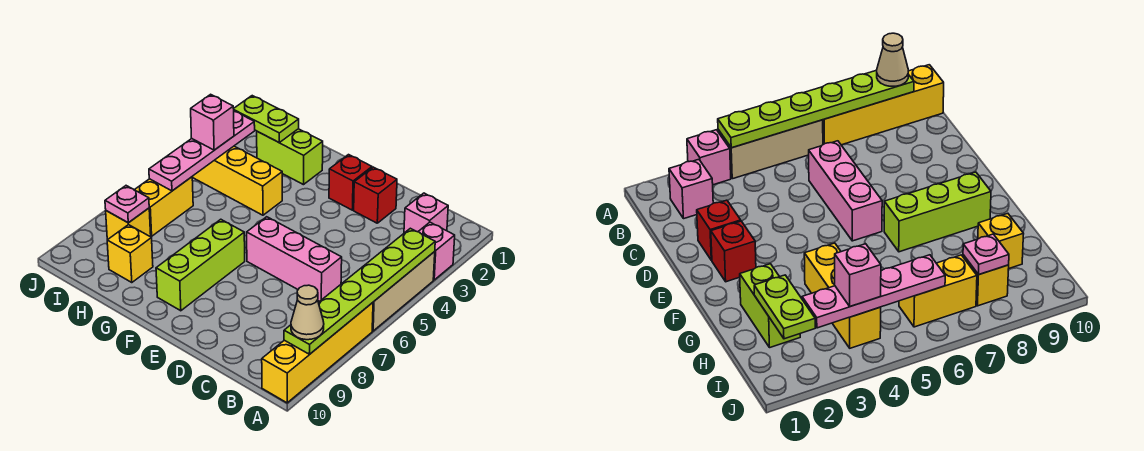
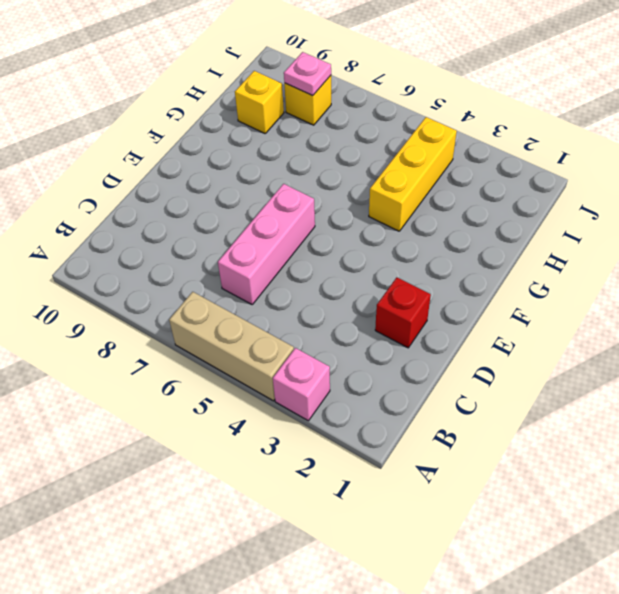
none -> yellow brick A7:A10 level 1
none -> pink brick B2 level 1
none -> red brick E2 level 1

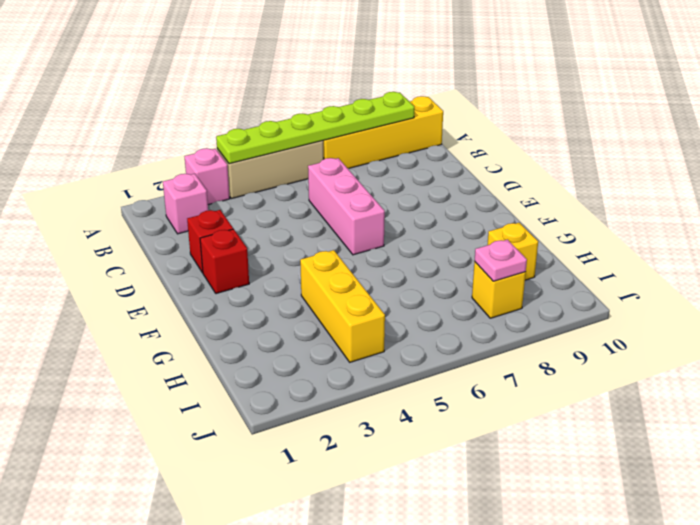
none -> lime brick F7:F9 level 1
none -> lime brick G2:H2 level 1
none -> yellow brick I6:I7 level 1

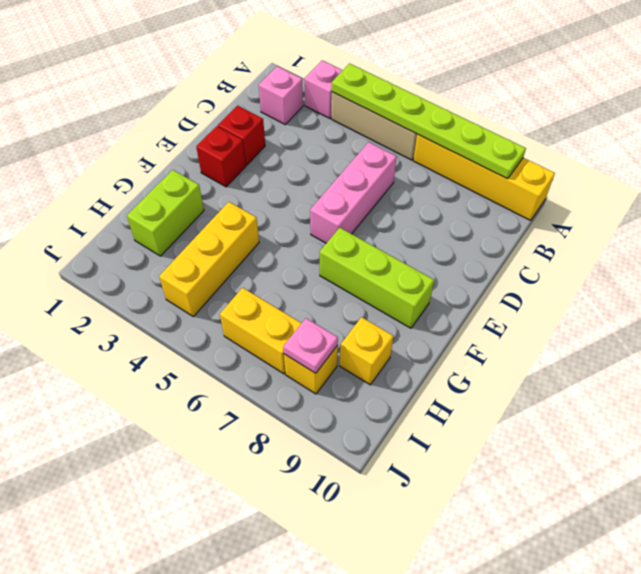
none -> lime plate H2:I2 level 2
none -> pink plate I3:I6 level 2
none -> tan cone A9 level 3

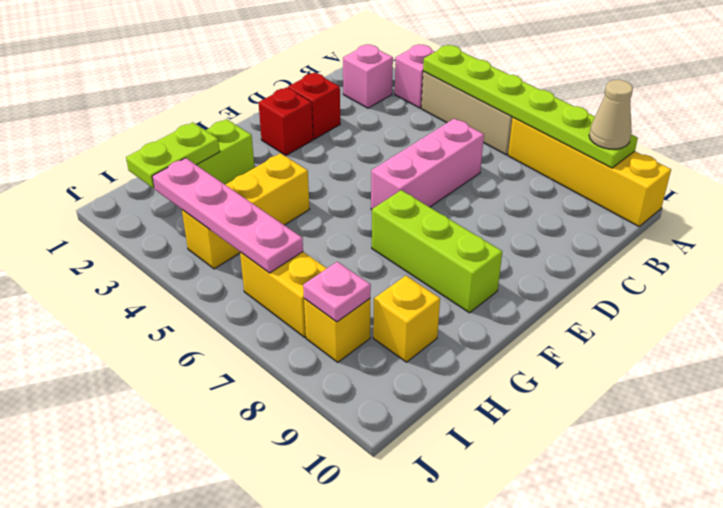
none -> pink brick I4 level 3

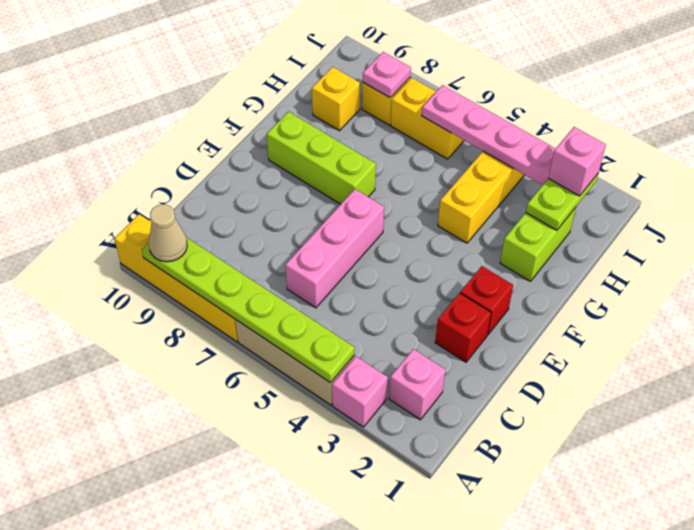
pink brick I2 level 3 -> pink brick I4 level 3

